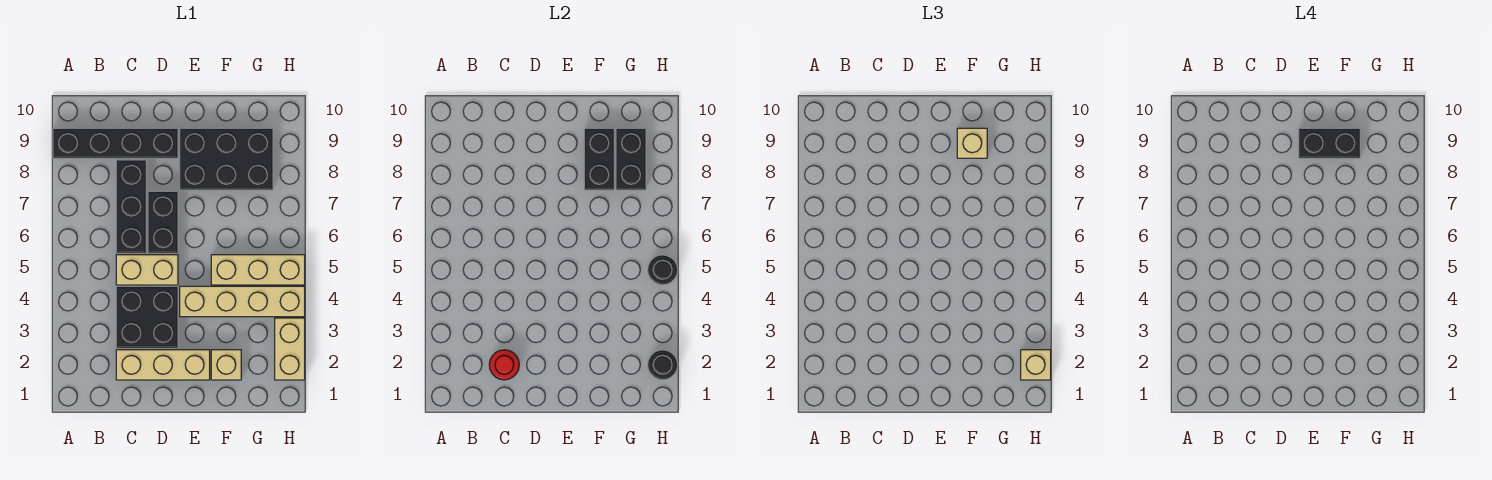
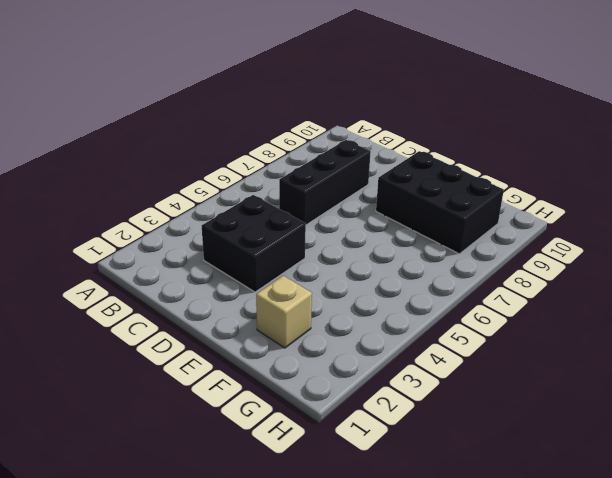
none -> black brick A9:D9 level 1
none -> tan brick C2:E2 level 1
none -> tan brick C5:D5 level 1

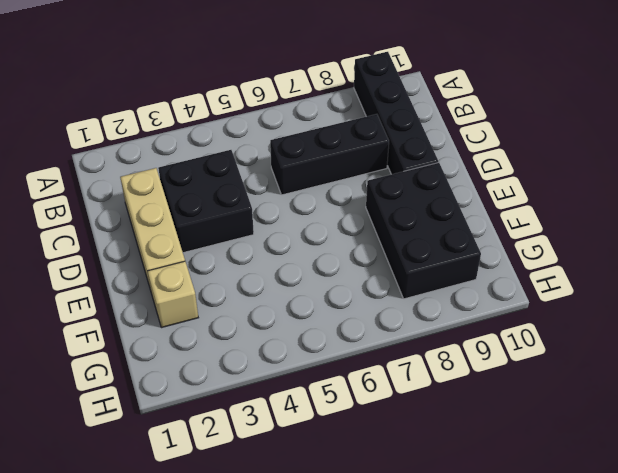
none -> tan brick C5:D5 level 1
none -> black brick D6:D7 level 1
none -> tan brick E4:H4 level 1

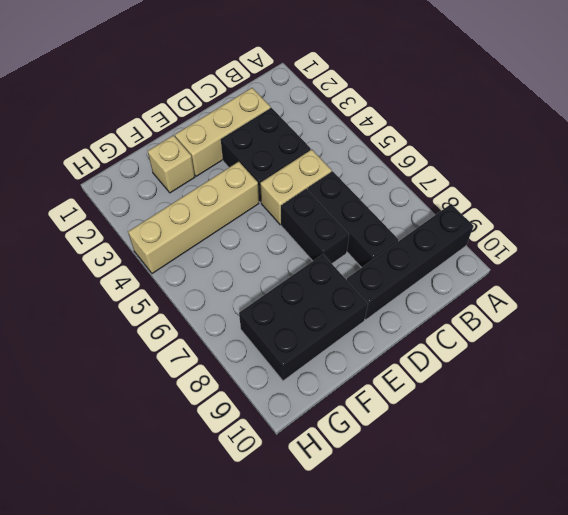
none -> tan brick F5:H5 level 1
none -> tan brick H2:H3 level 1
none -> red round brick C2 level 2

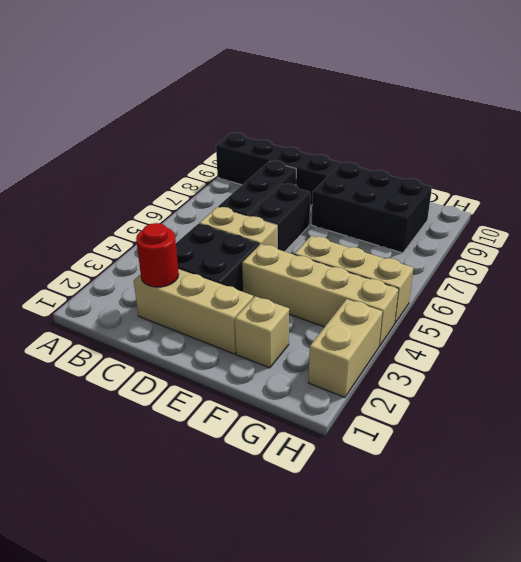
none -> black brick F8:F9 level 2
none -> black brick G8:G9 level 2
none -> black round brick H2 level 2

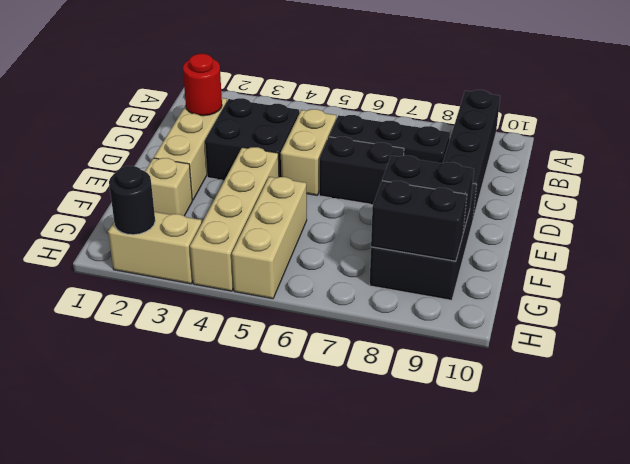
none -> black round brick H5 level 2
none -> tan brick F9 level 3
none -> tan brick H2 level 3

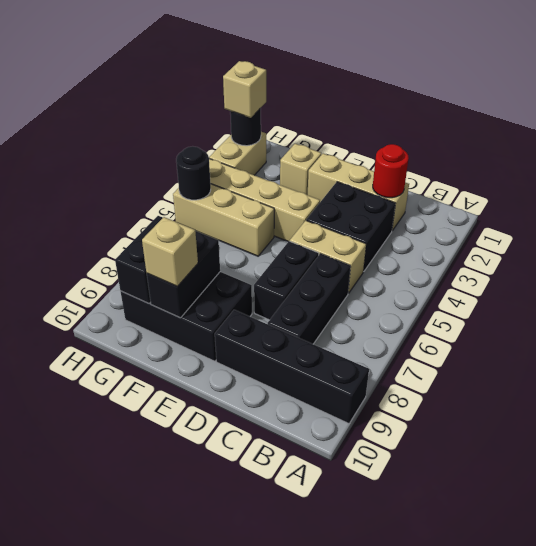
none -> black brick E9:F9 level 4

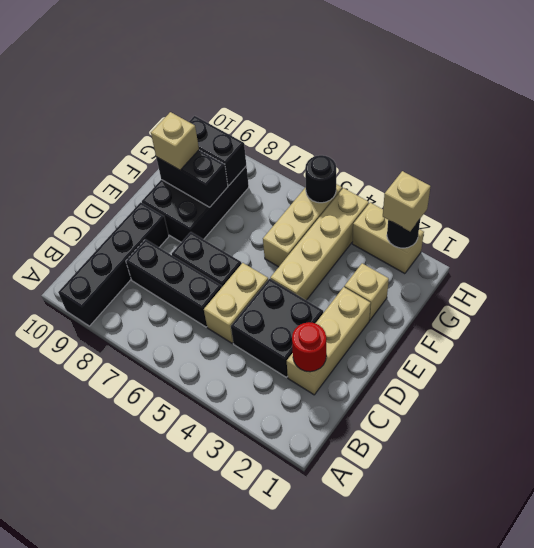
none -> black brick E9:F9 level 4

